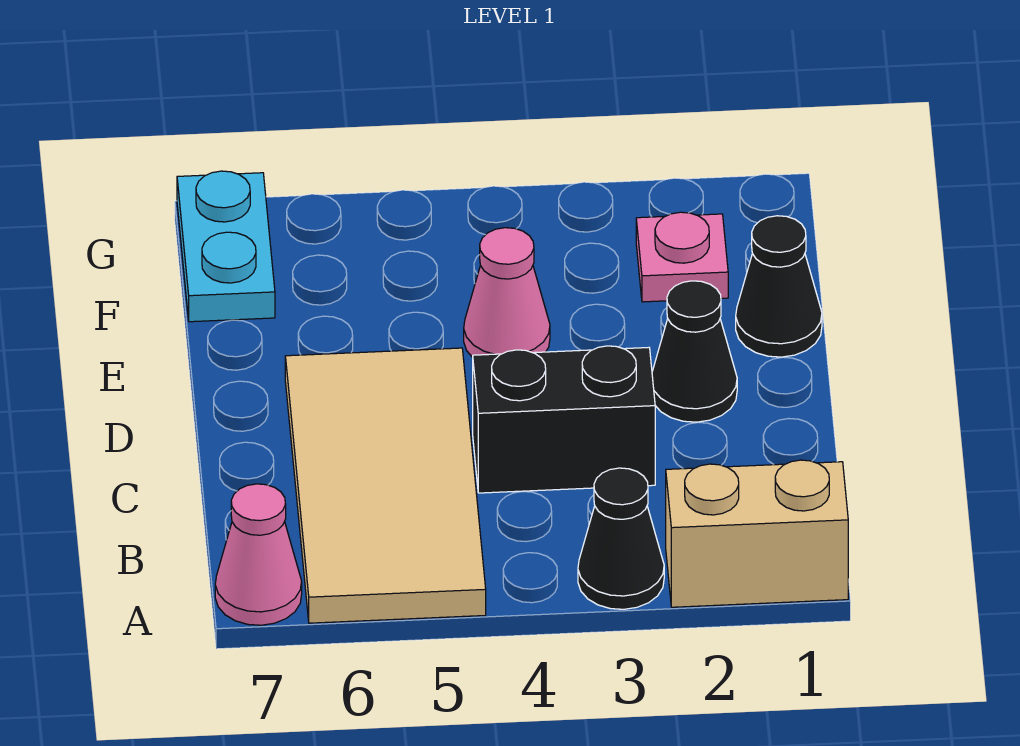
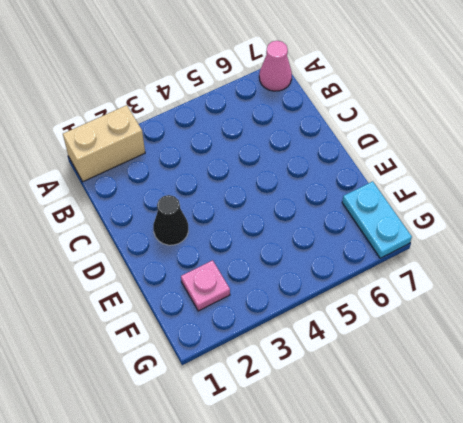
none -> black cone A3 level 1
none -> tan tile A5:D6 level 1

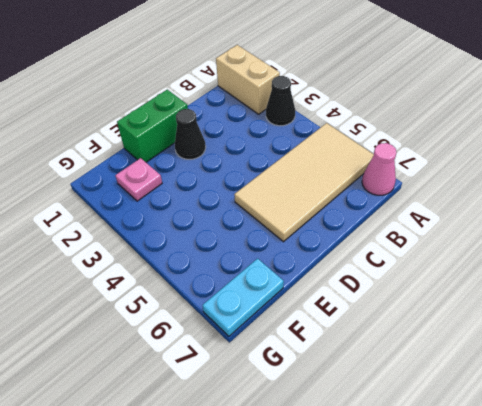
green brick D1:E1 level 1 -> black cone E1 level 1
none -> black brick C3:C4 level 1
none -> pink cone E4 level 1

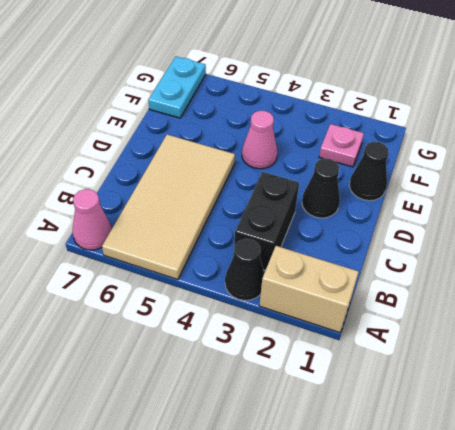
black brick B3:C3 level 1 -> black brick C3:C4 level 1

